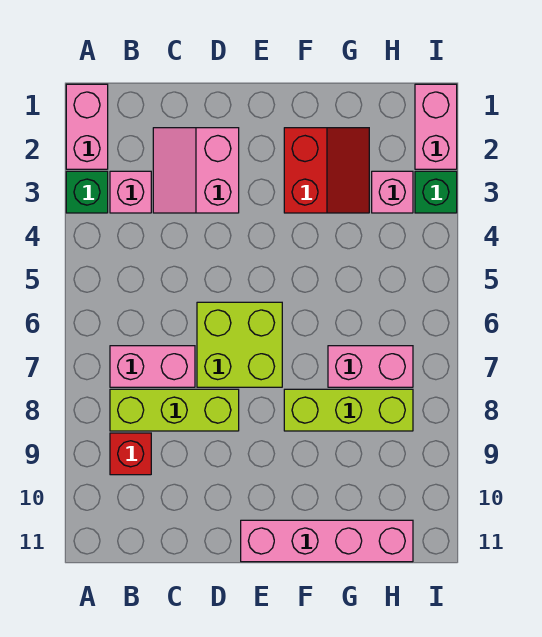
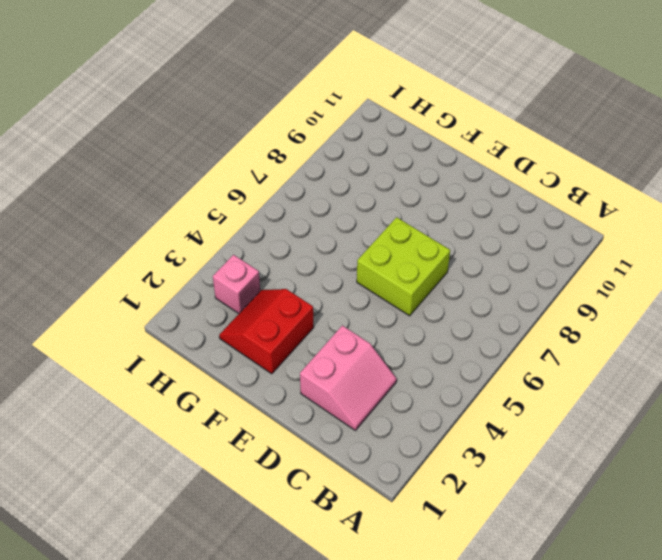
none -> pink brick A1:A2 level 1
none -> green brick A3 level 1
none -> pink brick B3 level 1

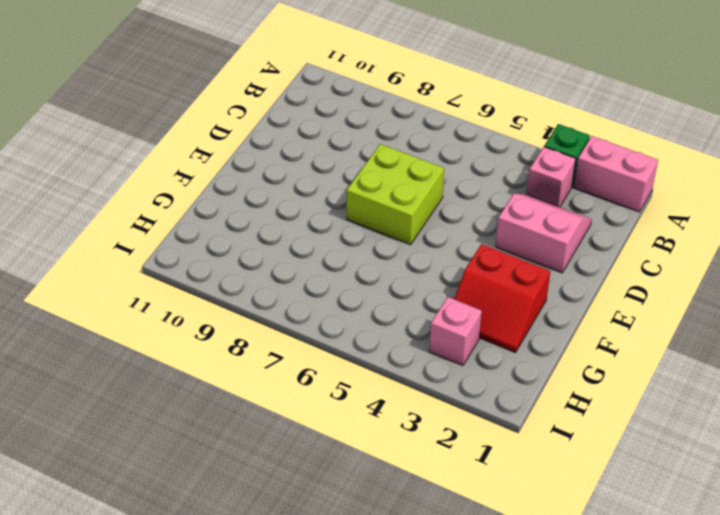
none -> pink brick B7:C7 level 1
none -> lime brick B8:D8 level 1
none -> red brick B9 level 1

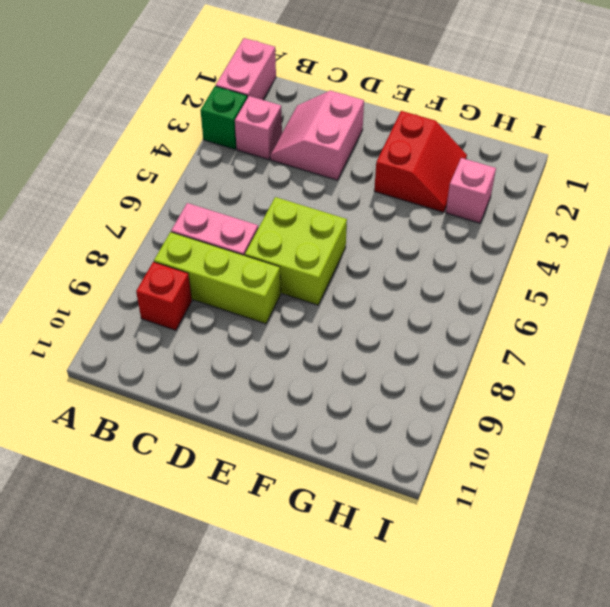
none -> pink brick E11:H11 level 1
none -> lime brick F8:H8 level 1
none -> pink brick G7:H7 level 1

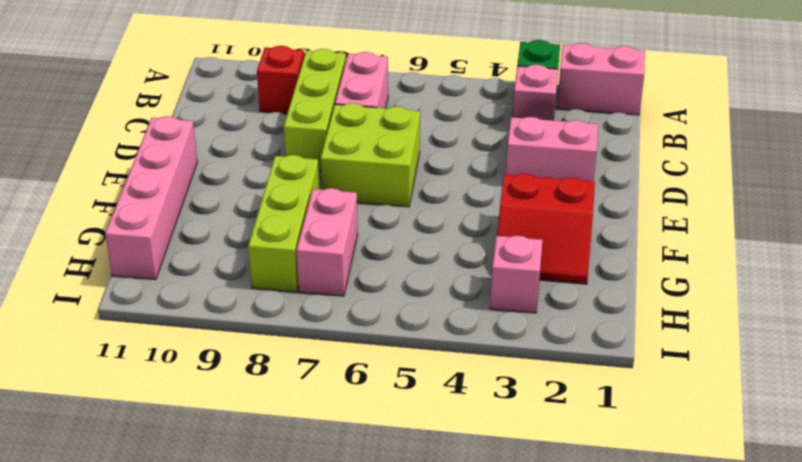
none -> pink brick I1:I2 level 1
none -> green brick I3 level 1

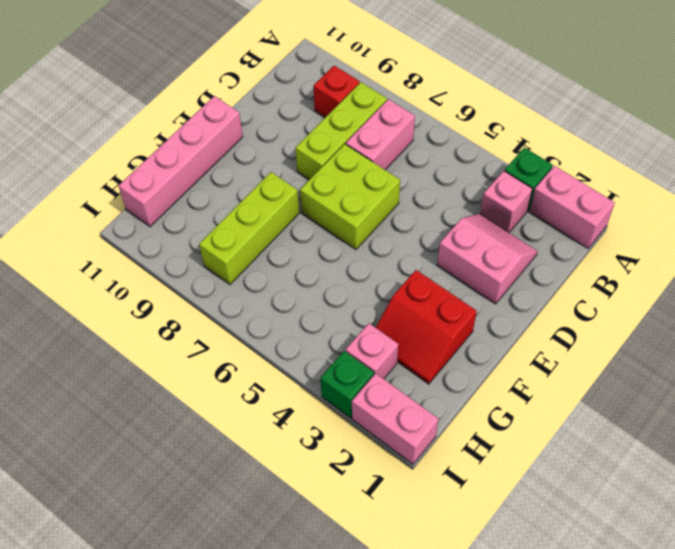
none -> pink brick G7:H7 level 1

